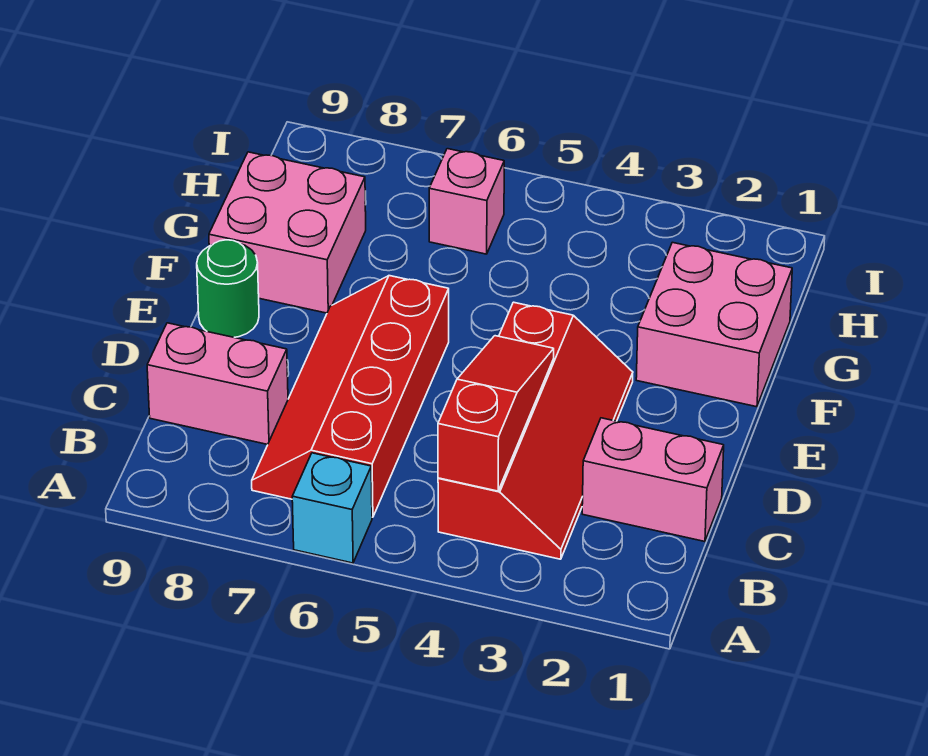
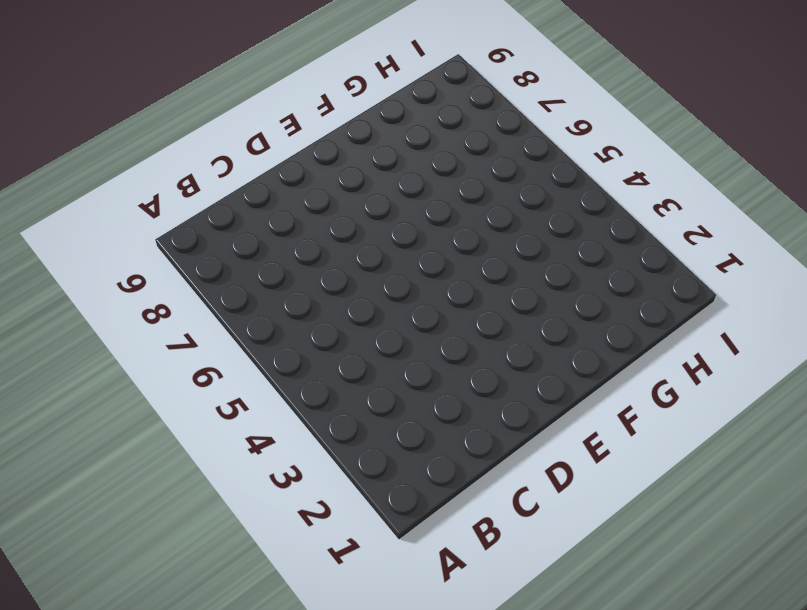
none -> cyan brick A6 level 1
none -> red slope B3:E4 level 1 top 4

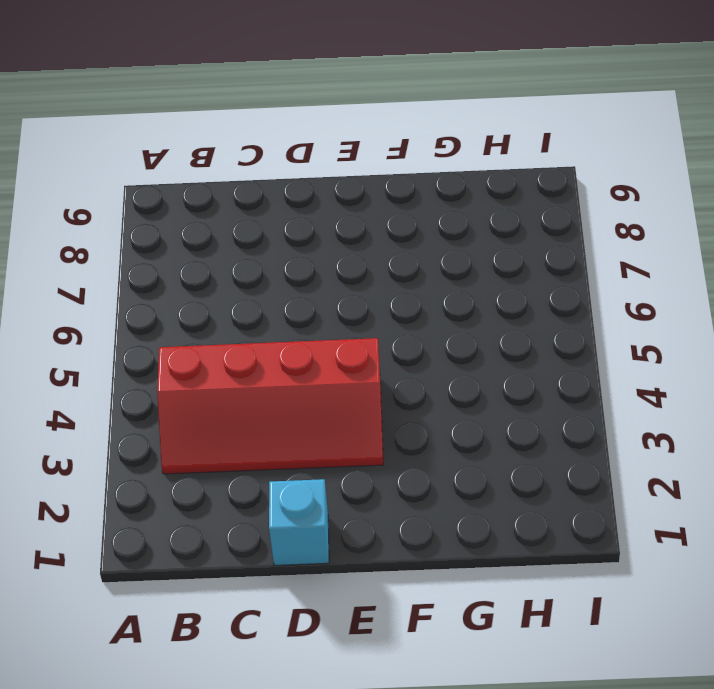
cyan brick D1 level 1 -> cyan brick A6 level 1
none -> red slope B6:E7 level 1 top 6
none -> pink brick C1:C2 level 1

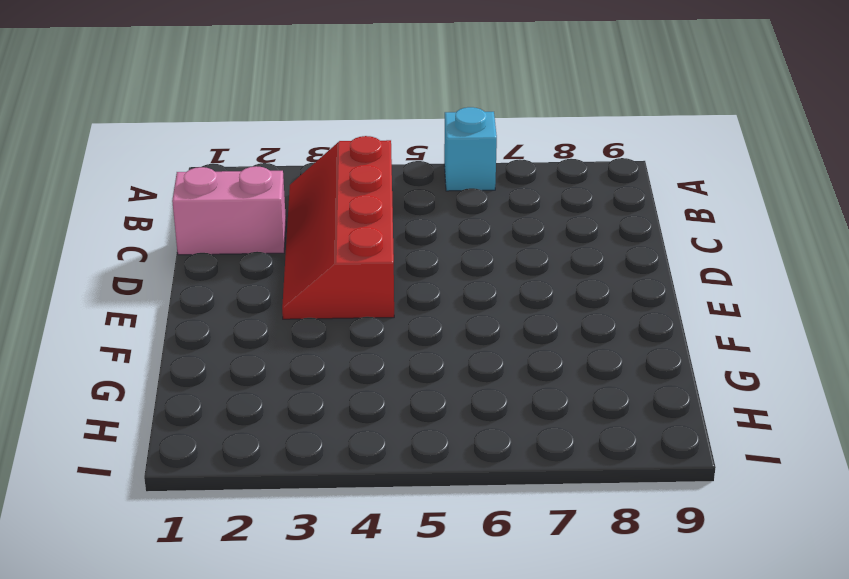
none -> red slope B6:E7 level 1 top 6
none -> pink brick C8:C9 level 1

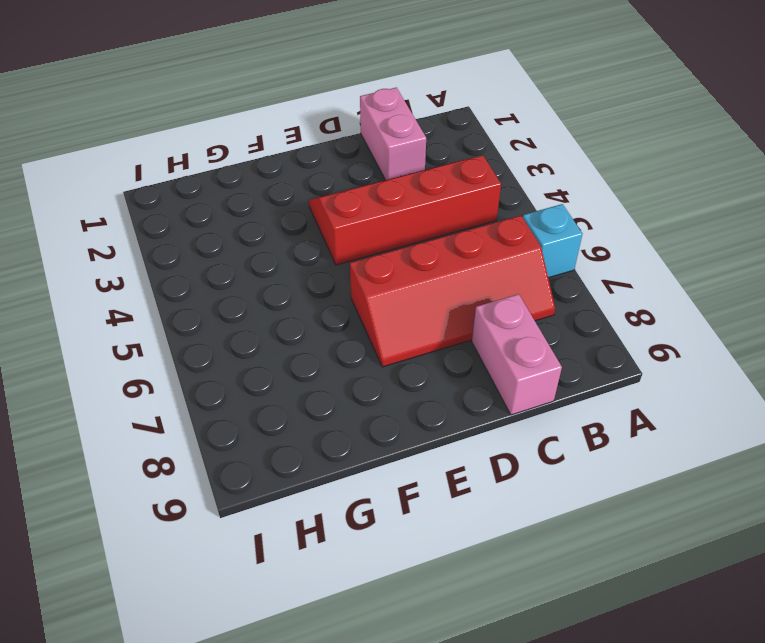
none -> green round brick E9 level 1
none -> pink brick F1:G2 level 1

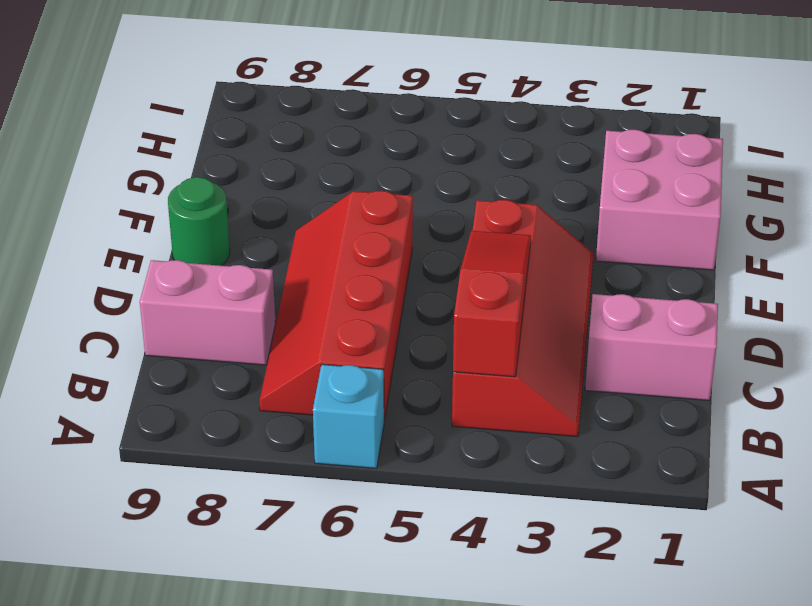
none -> pink brick F8:G9 level 1
none -> pink brick H6 level 1

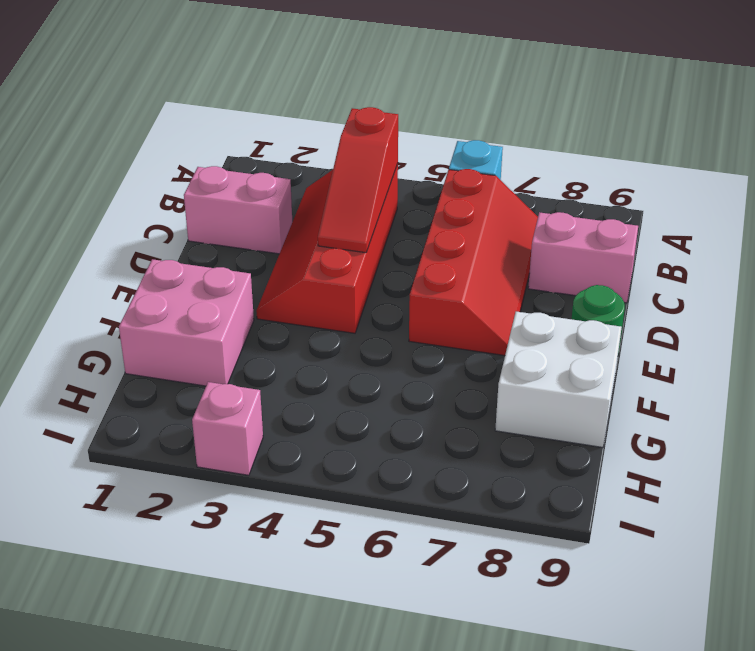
white brick F8:G9 level 1 -> pink brick F8:G9 level 1
pink brick I3 level 1 -> pink brick H6 level 1

